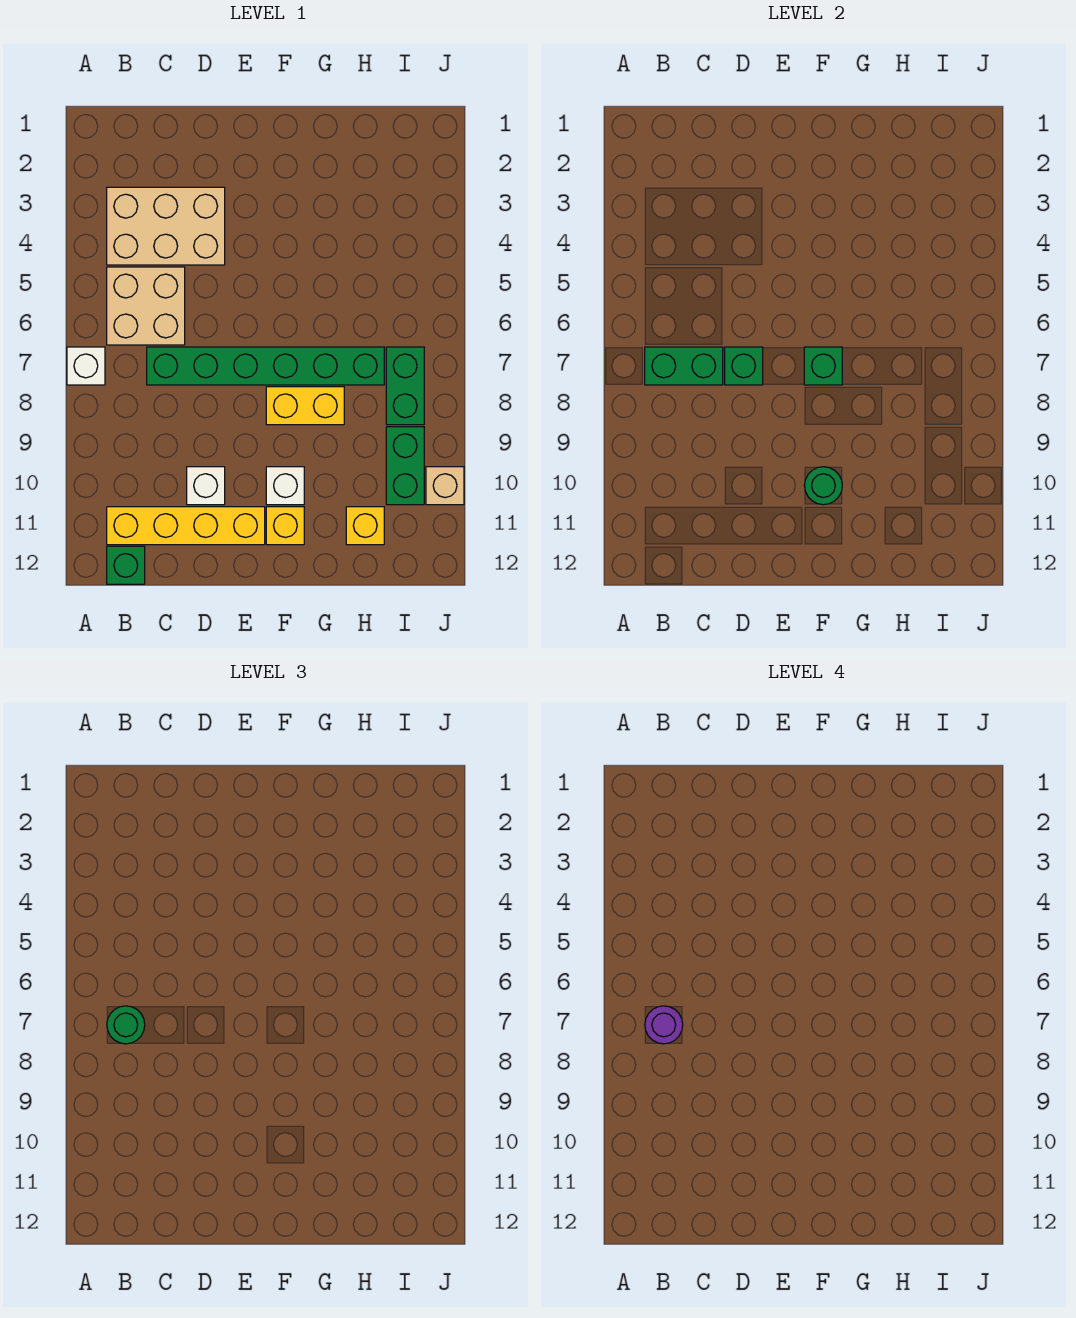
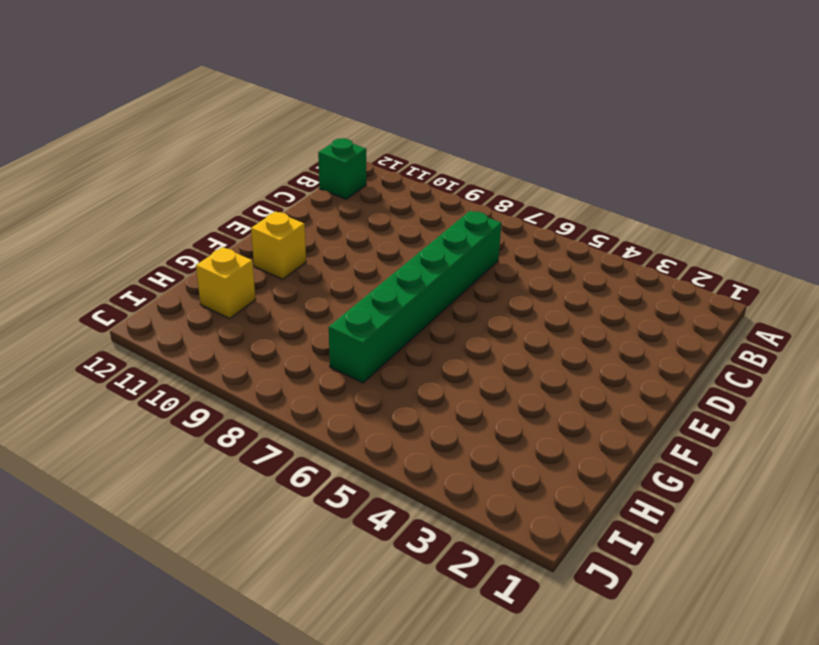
none -> white brick A7 level 1
none -> tan brick B3:D4 level 1
none -> tan brick B5:C6 level 1

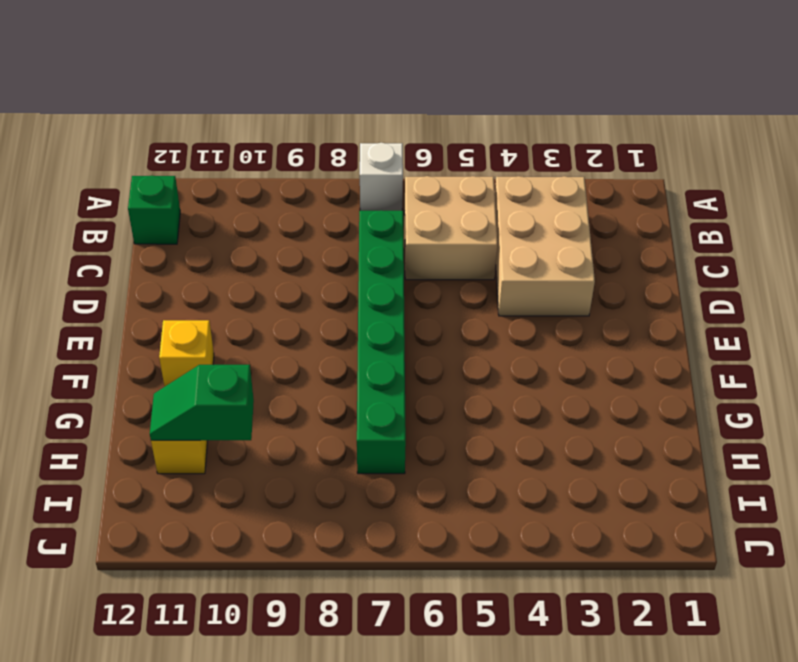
green slope H10:H11 level 2 top 10 -> none
none -> yellow brick B11:E11 level 1
none -> white brick D10 level 1
none -> yellow brick F8:G8 level 1

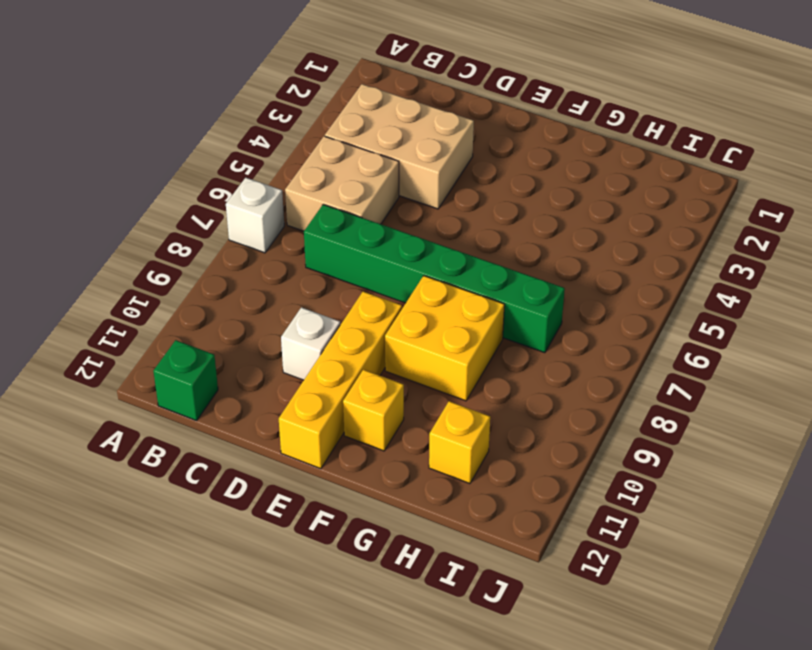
yellow brick E9:E12 level 1 -> yellow brick B11:E11 level 1
yellow brick F8:G9 level 1 -> yellow brick F8:G8 level 1
none -> white brick F10 level 1
none -> green brick I7:I8 level 1
none -> green brick I9:I10 level 1

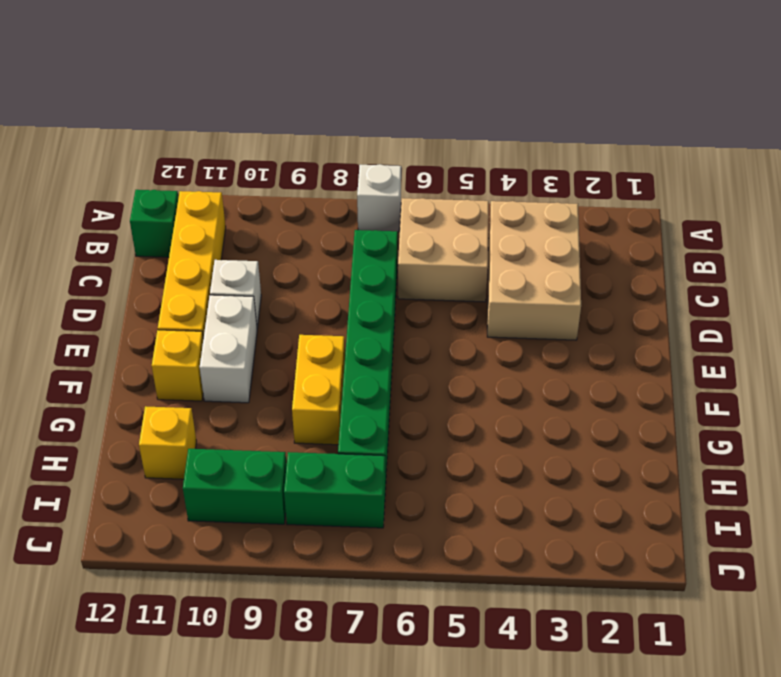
white brick E10:F10 level 1 -> white brick F10 level 1
none -> tan brick J10 level 1
none -> green brick B7:C7 level 2
none -> green brick D7 level 2

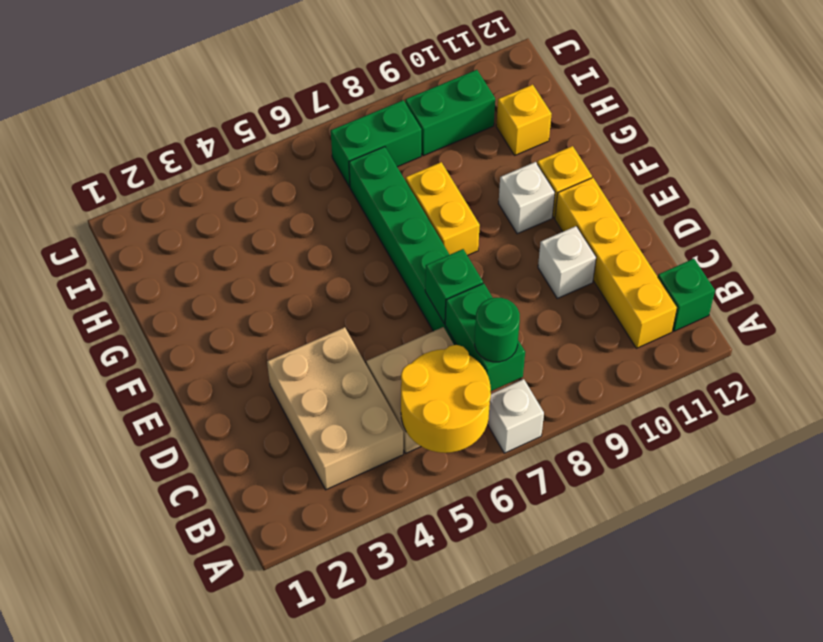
yellow round brick A5:B6 level 2 -> none
none -> tan brick J10 level 1
none -> green brick F7 level 2
none -> green round brick F10 level 2

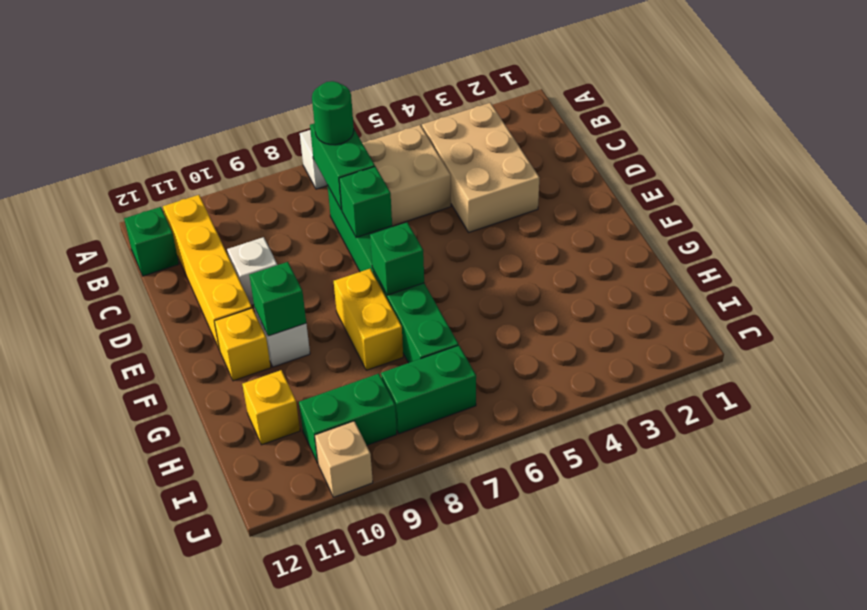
green brick F10 level 2 -> green round brick F10 level 2
none -> purple round brick B7 level 4

